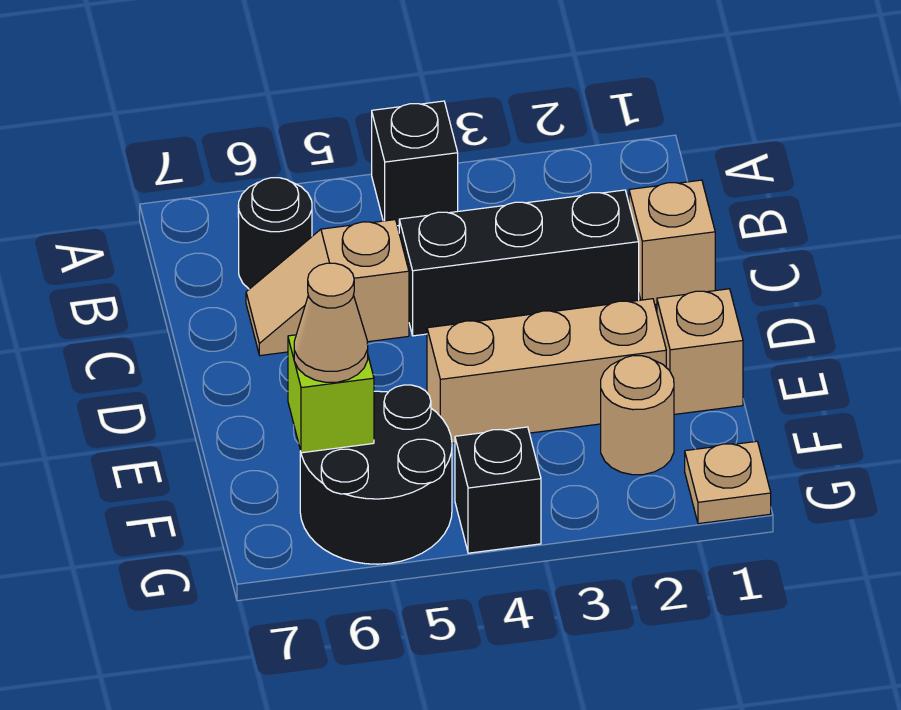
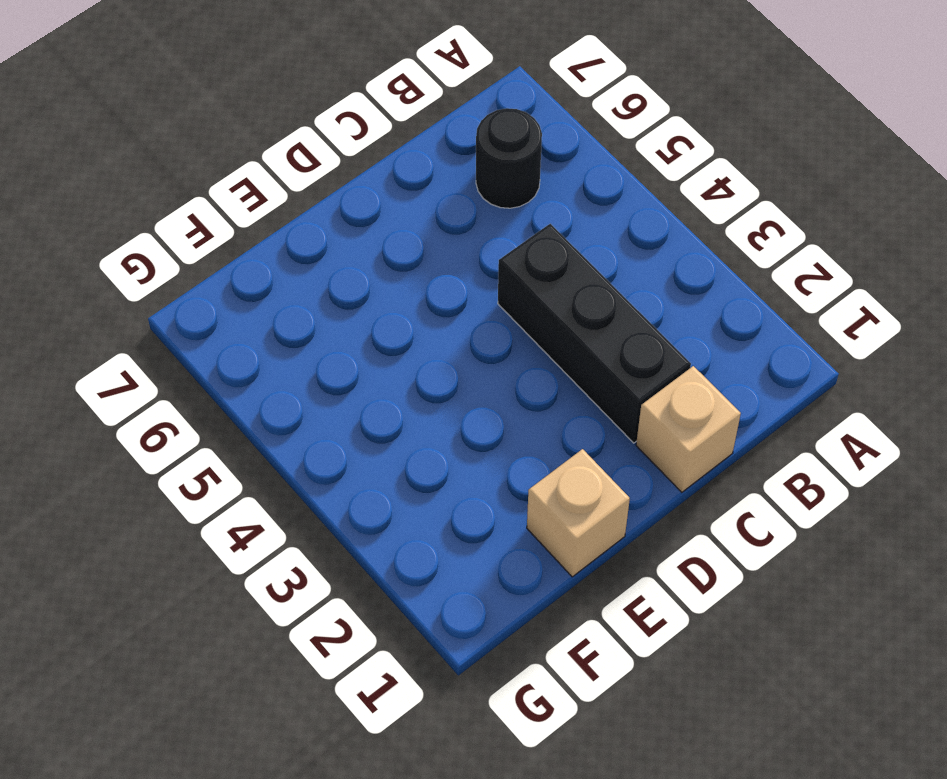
none -> black brick A4 level 1
none -> tan slope C5:C6 level 1 top 5
none -> tan brick E2:E4 level 1

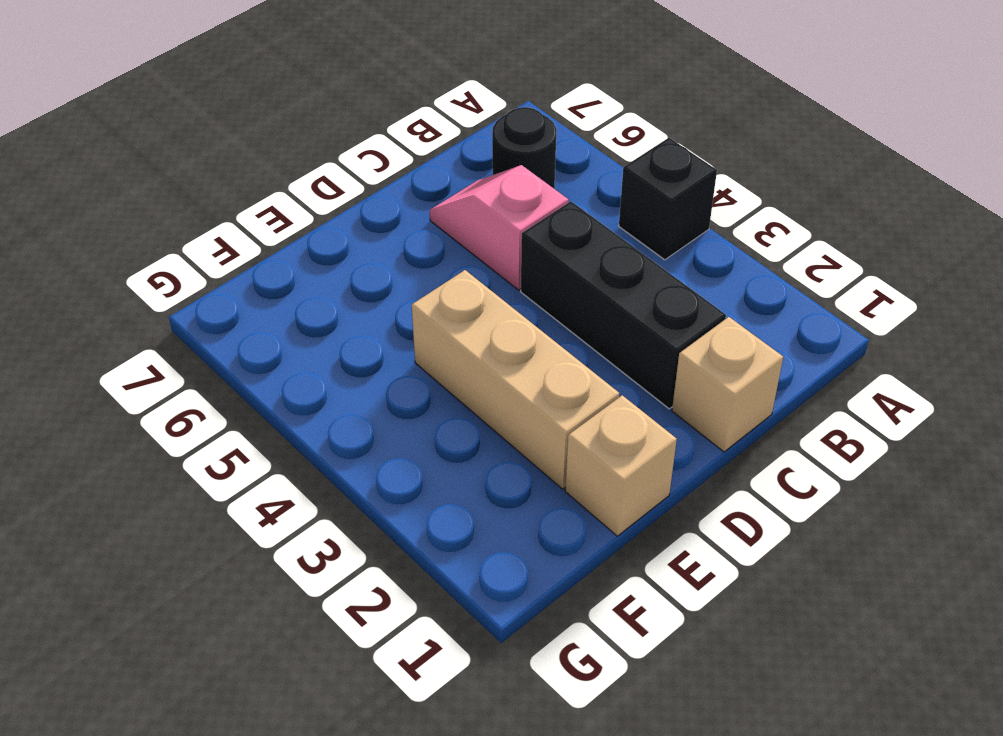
pink slope C5:C6 level 1 top 5 -> tan slope C5:C6 level 1 top 5
none -> tan round brick F2 level 1
none -> black round brick F5:G6 level 1
none -> tan plate G1 level 1

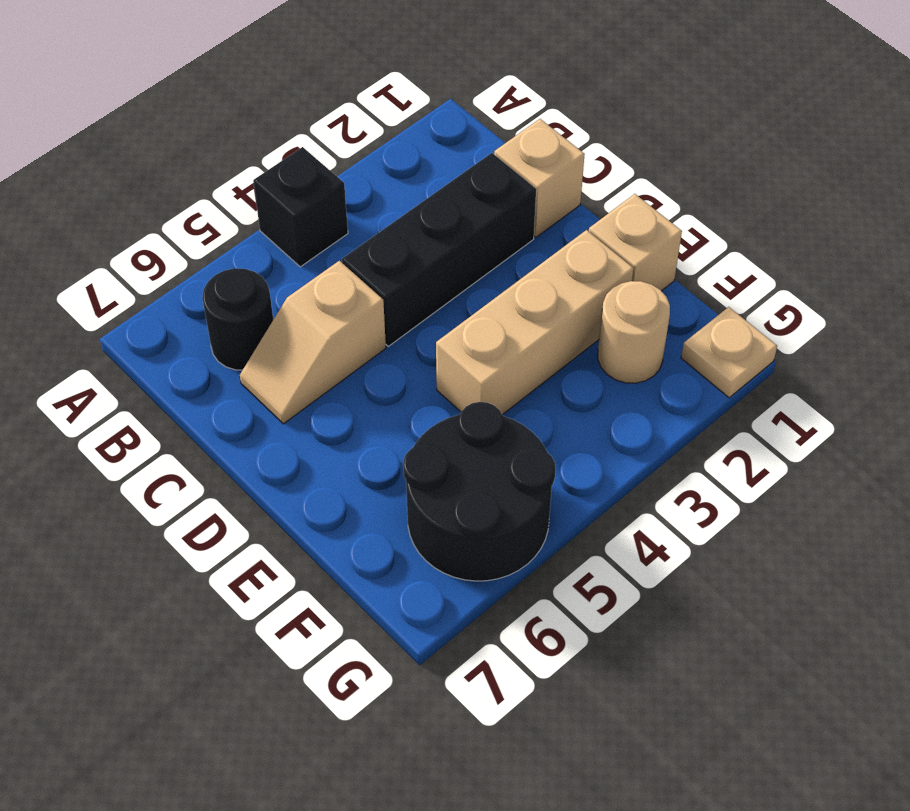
none -> black brick G4 level 1
none -> lime brick F6 level 2
none -> tan cone F6 level 3

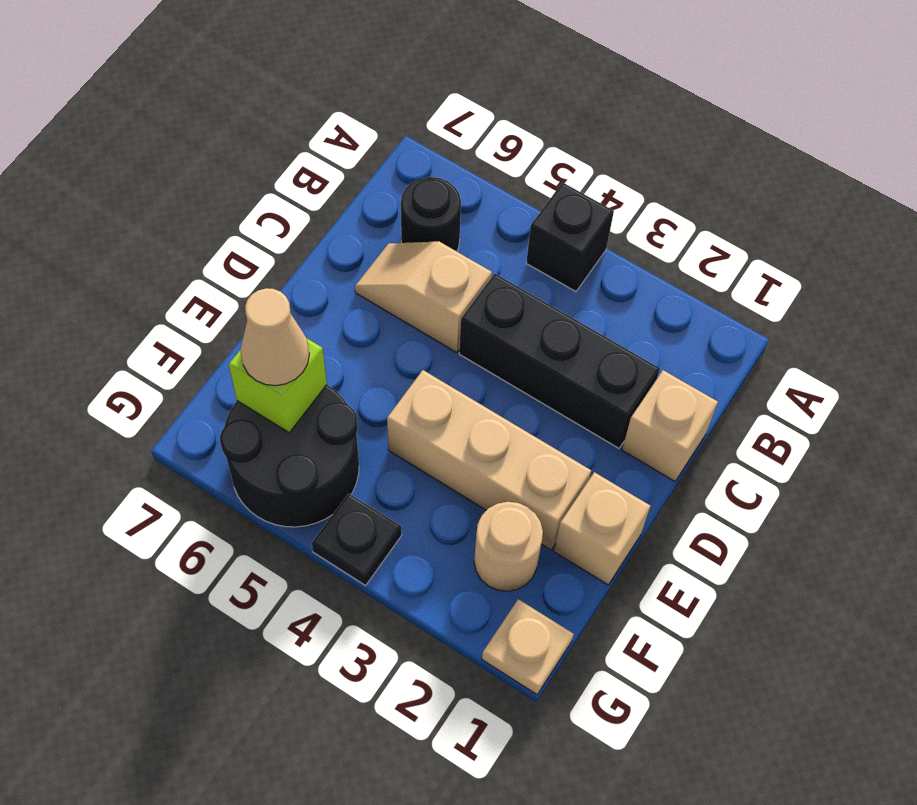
black plate G4 level 1 -> black brick G4 level 1

